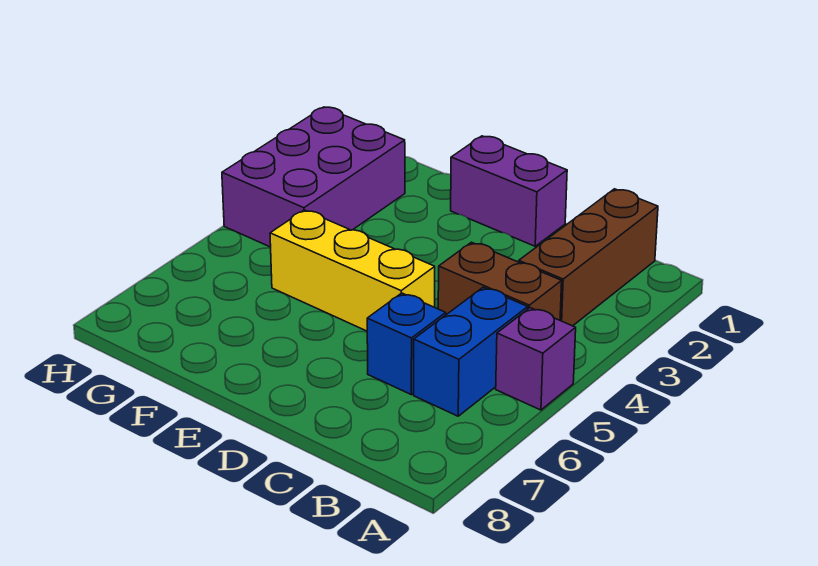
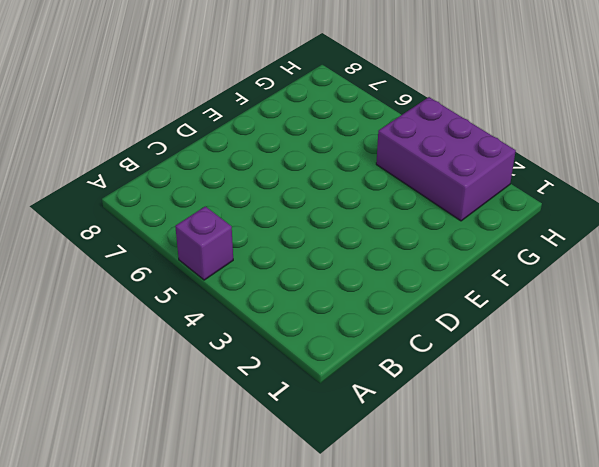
none -> brown brick B1:B3 level 1
none -> brown brick B4:C4 level 1

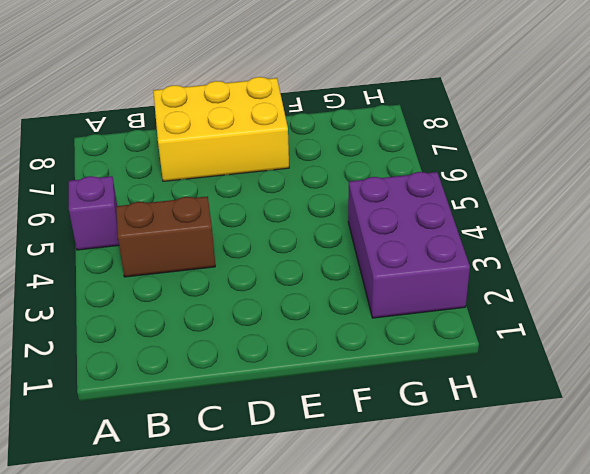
yellow brick C7:E8 level 1 -> none
none -> brown brick B1:B3 level 1
none -> blue brick B5:B6 level 1

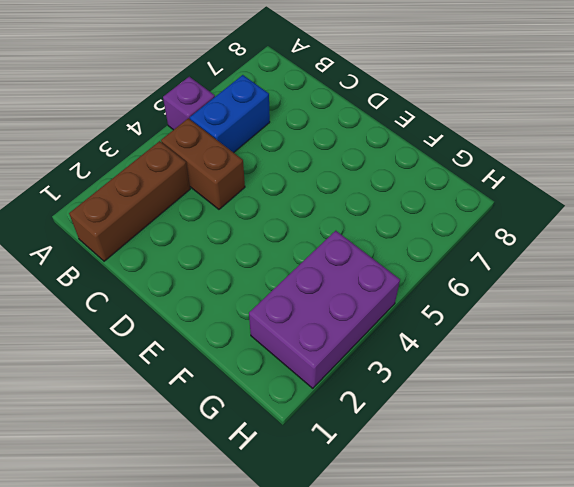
none -> blue brick C6 level 1
none -> purple brick D1:E1 level 1

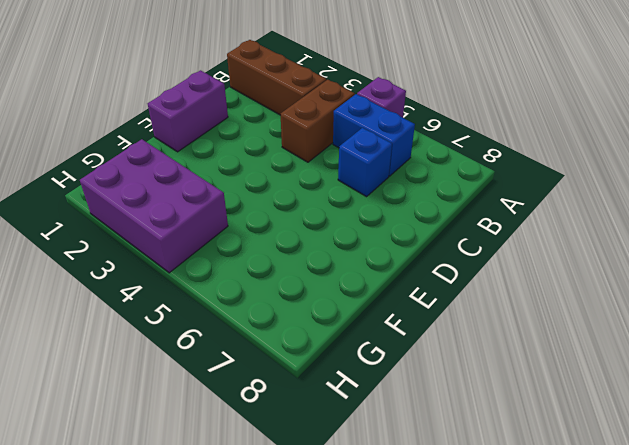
none -> yellow brick D5:F5 level 1

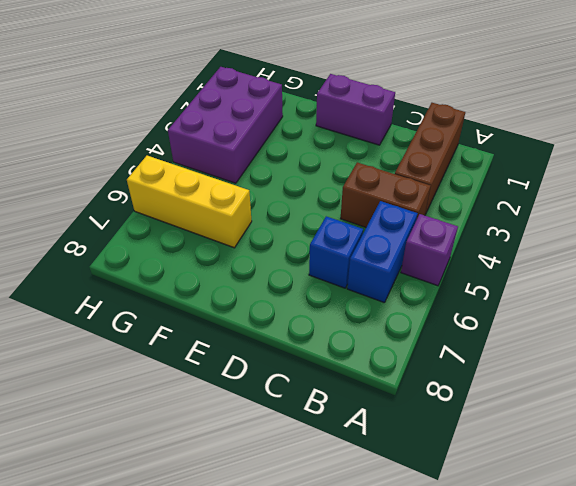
yellow brick F6:H6 level 1 -> yellow brick D5:F5 level 1

